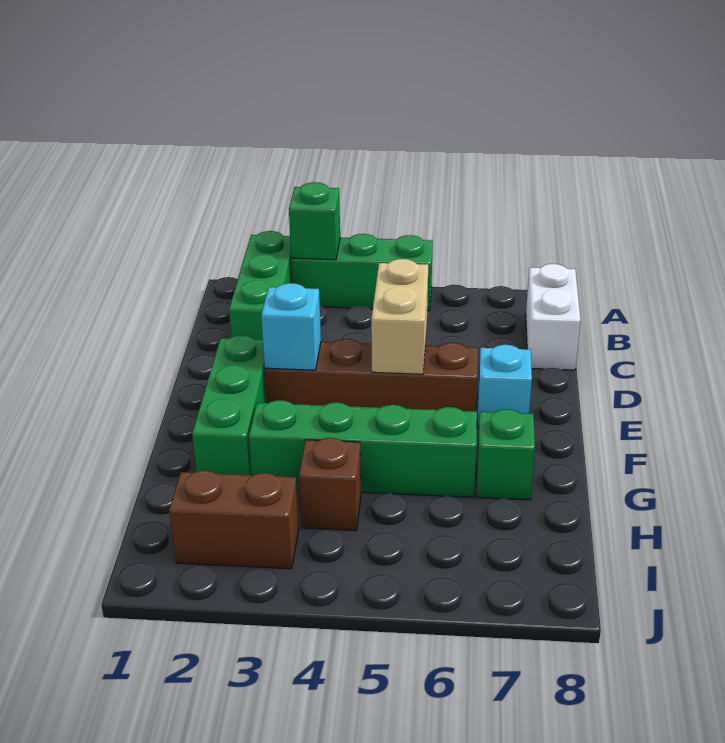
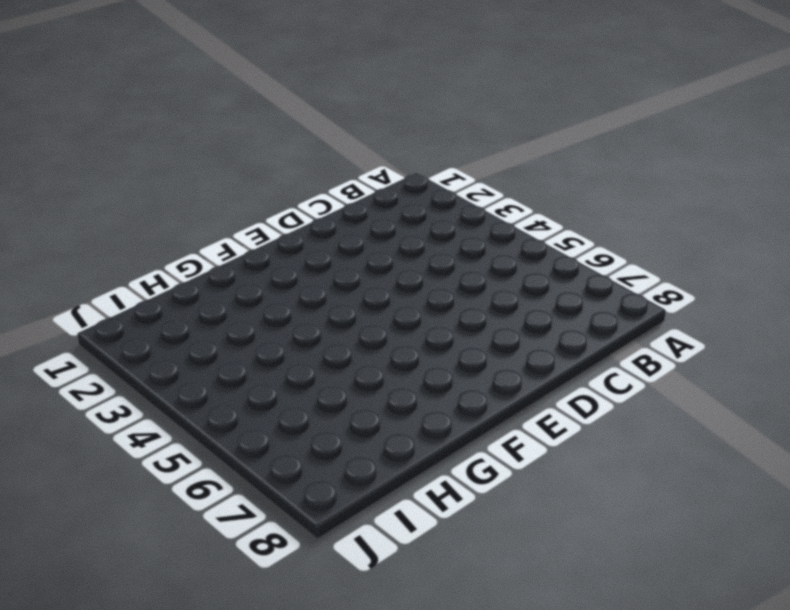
none -> green brick A2:C2 level 1
none -> green brick A3:A5 level 1
none -> white brick B8:C8 level 1

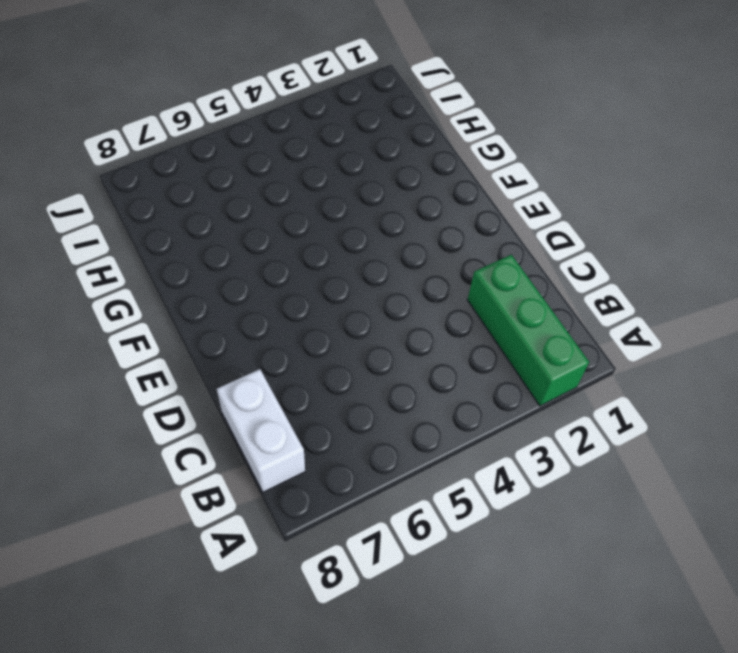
none -> green brick A3:A5 level 1
none -> green brick E2:G2 level 1
none -> brown brick E3:E6 level 1

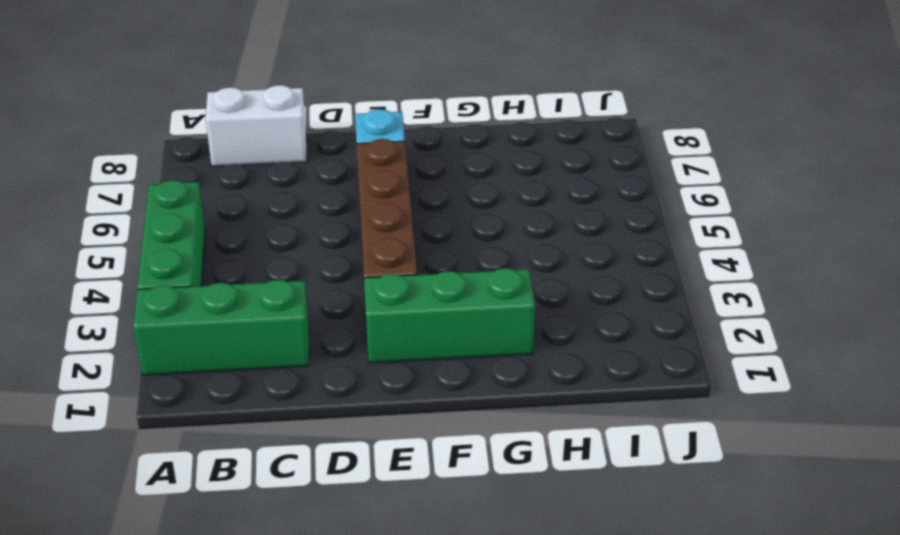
none -> green brick G3:G6 level 1
none -> green brick G7 level 1
none -> brown brick H4 level 1

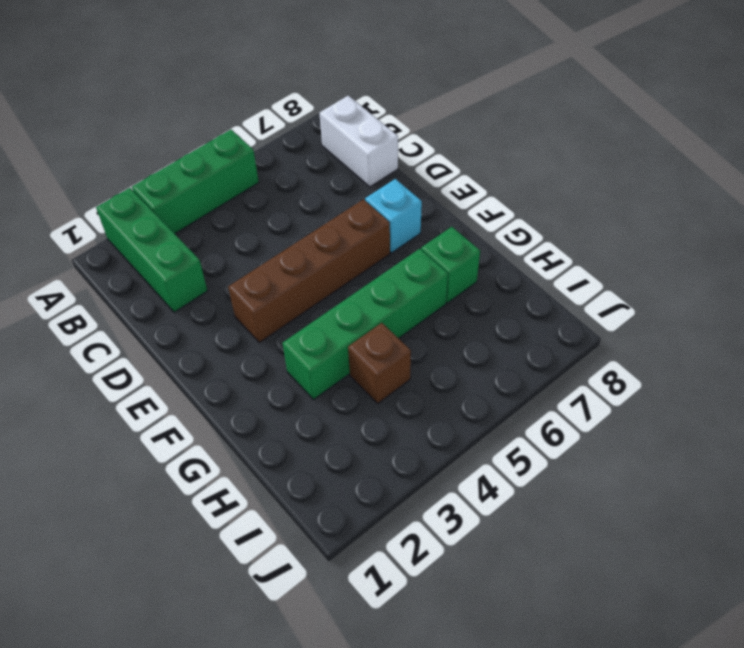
none -> green brick E2:G2 level 1
none -> brown brick I2:I3 level 1
none -> green brick A3 level 2

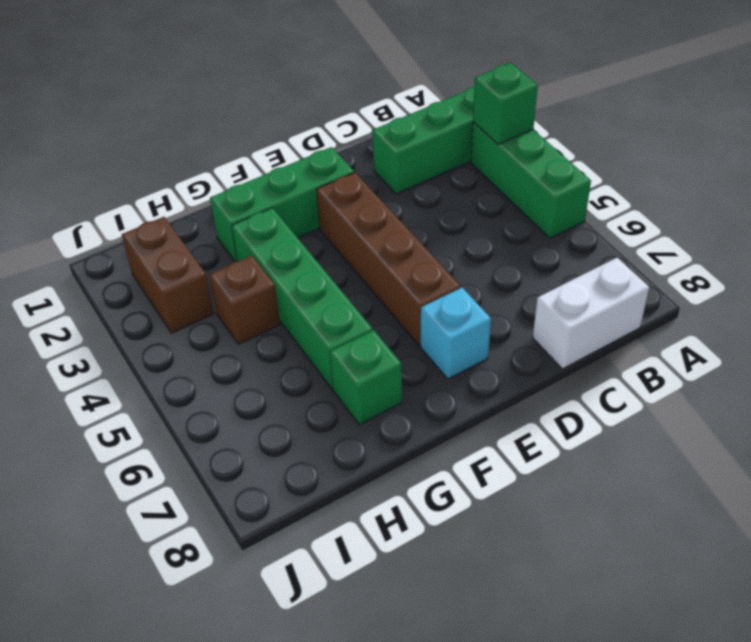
none -> tan brick D5:E5 level 2
none -> cyan brick E3 level 2

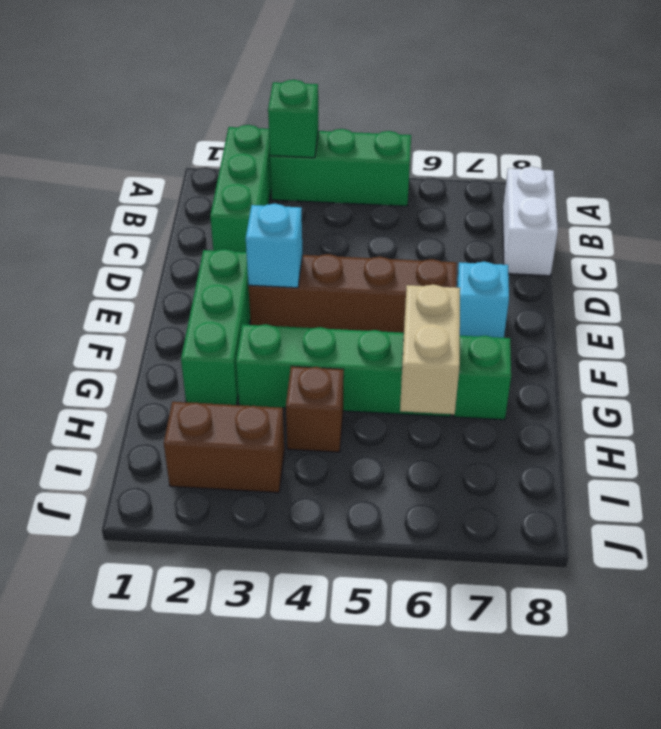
tan brick G6:H6 level 2 -> tan brick D5:E5 level 2

